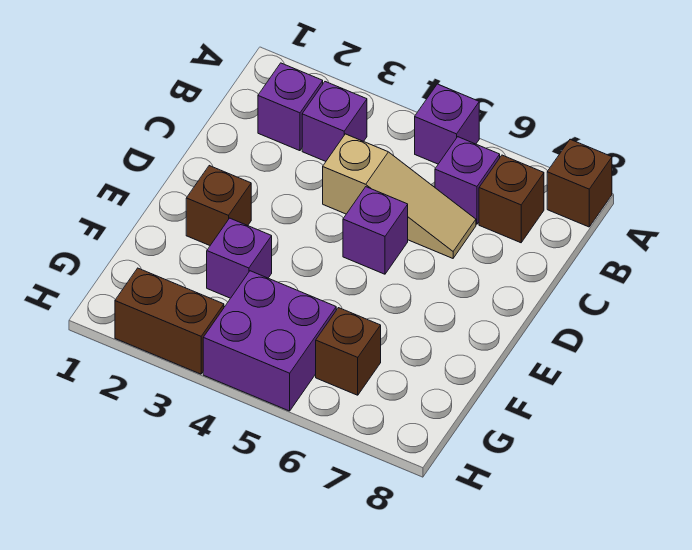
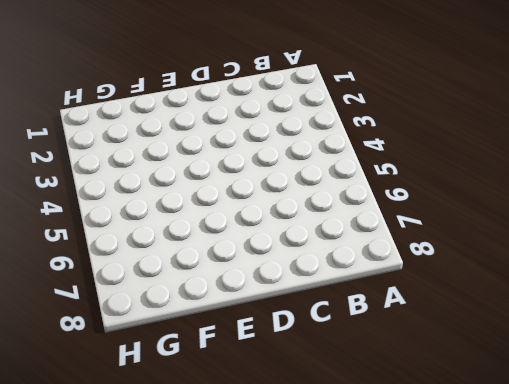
none -> purple brick A5 level 1
none -> brown brick A8 level 1
none -> purple brick B2 level 1

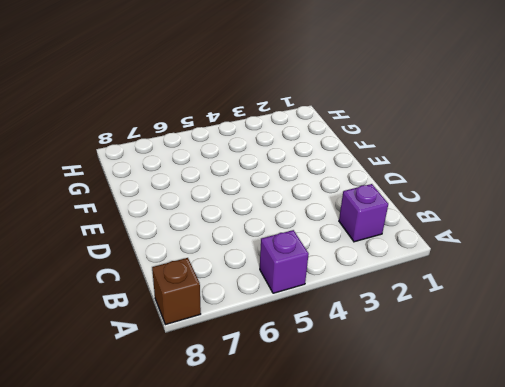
none -> purple brick B3 level 1
none -> purple brick B6 level 1
none -> brown brick B7 level 1

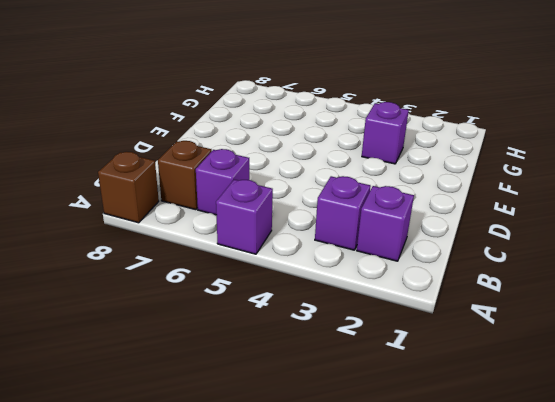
none -> tan slope C4:C6 level 1 top 4
none -> purple brick D5 level 1
none -> brown brick E2 level 1

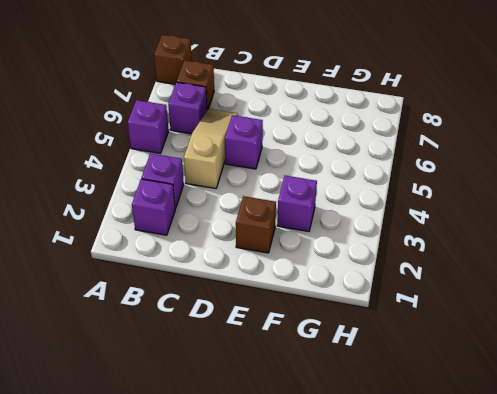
none -> purple brick G4:H5 level 1
none -> brown brick G6 level 1
none -> brown brick H2:H3 level 1

